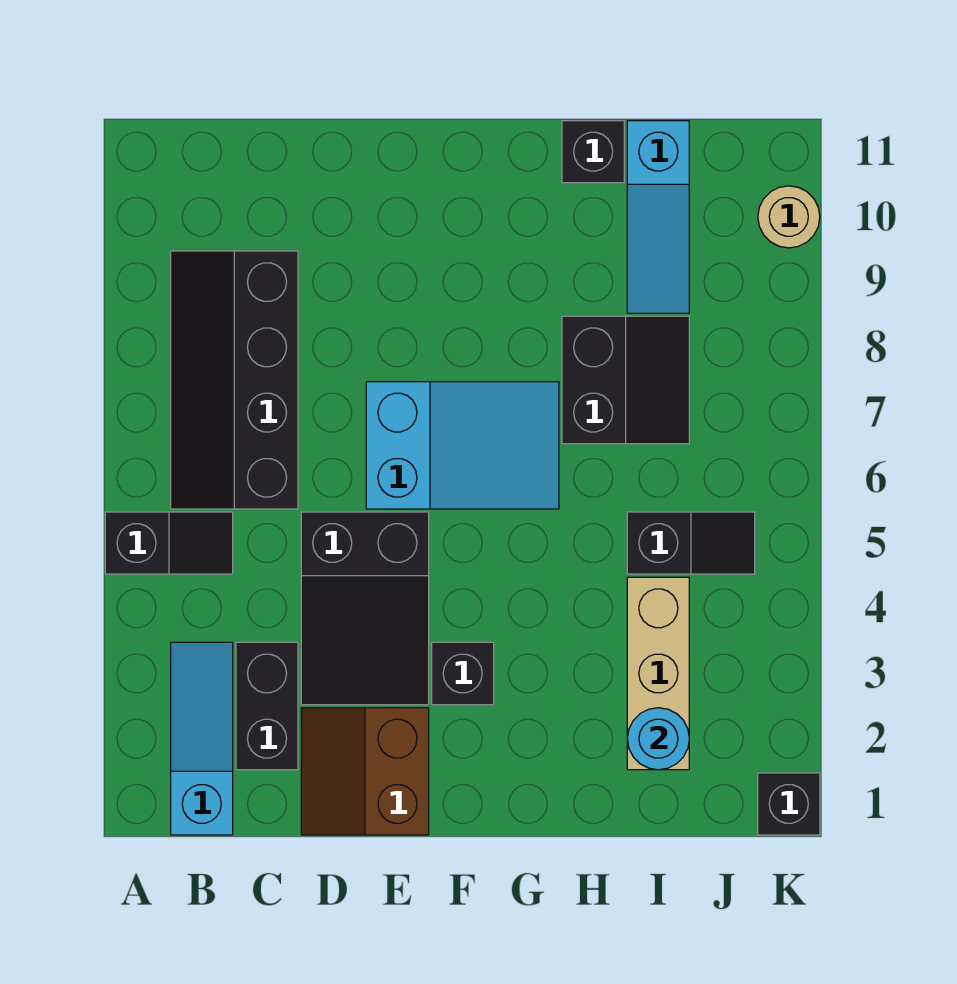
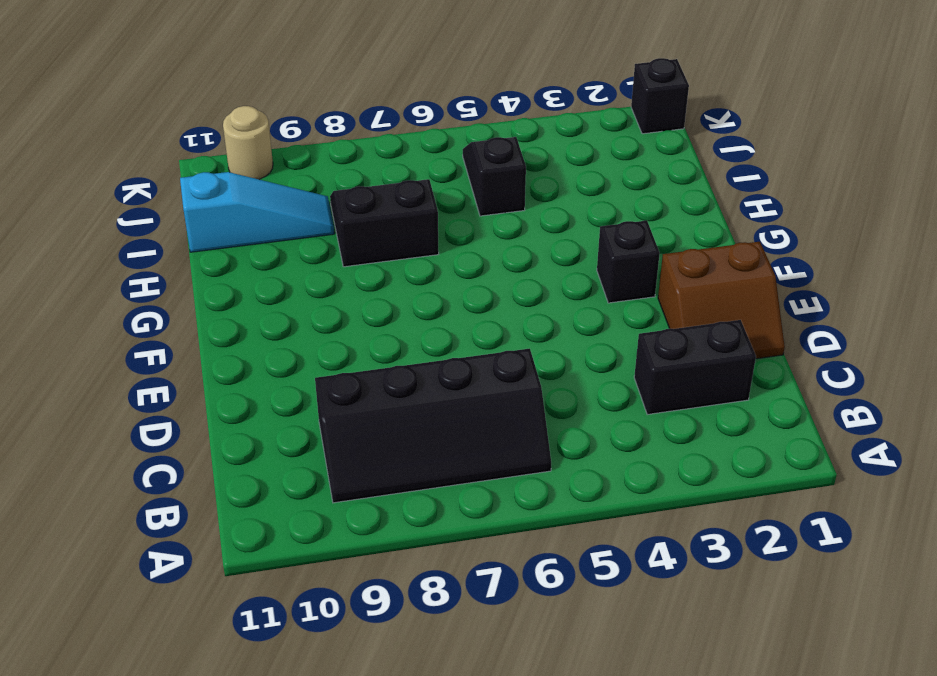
none -> black slope A5:B5 level 1 top A
none -> cyan slope B1:B3 level 1 top 1
none -> black slope D3:E5 level 1 top 5

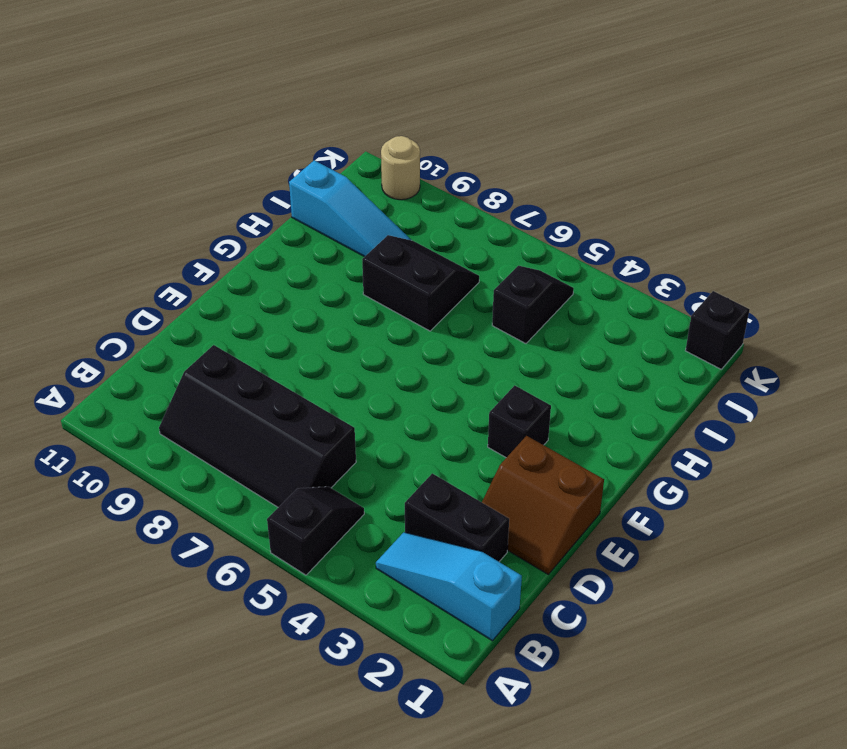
none -> black slope D3:E5 level 1 top 5
none -> cyan slope E6:G7 level 1 top E
none -> black brick H11 level 1

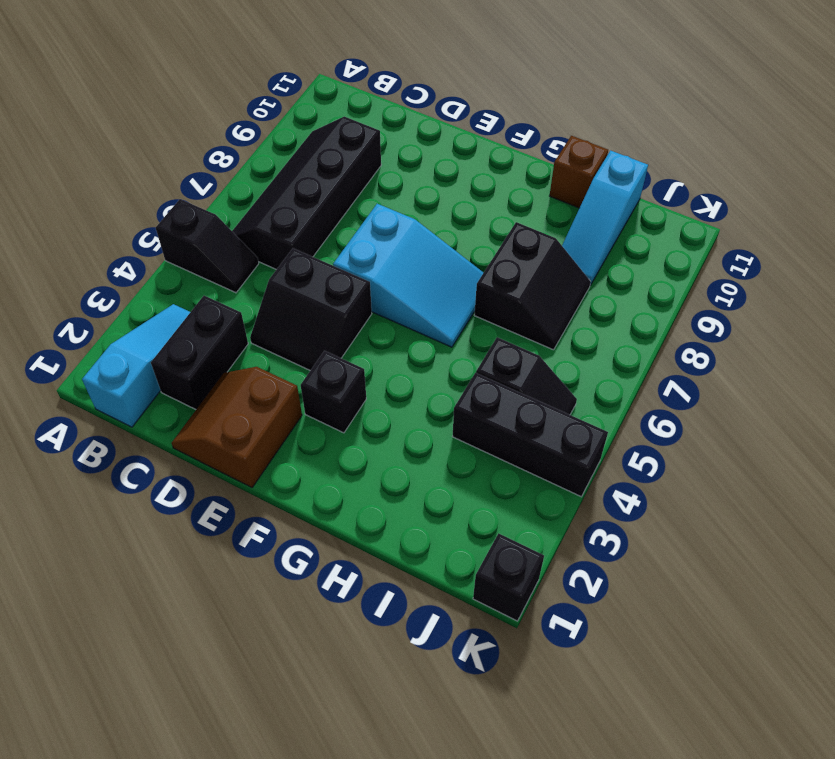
black slope D4:E5 level 1 top 5 -> black slope D3:E5 level 1 top 5
brown brick H11 level 1 -> black brick H11 level 1
black brick I4:K4 level 1 -> tan brick I2:I4 level 1
none -> tan round brick K10 level 1
none -> cyan round brick I2 level 2

